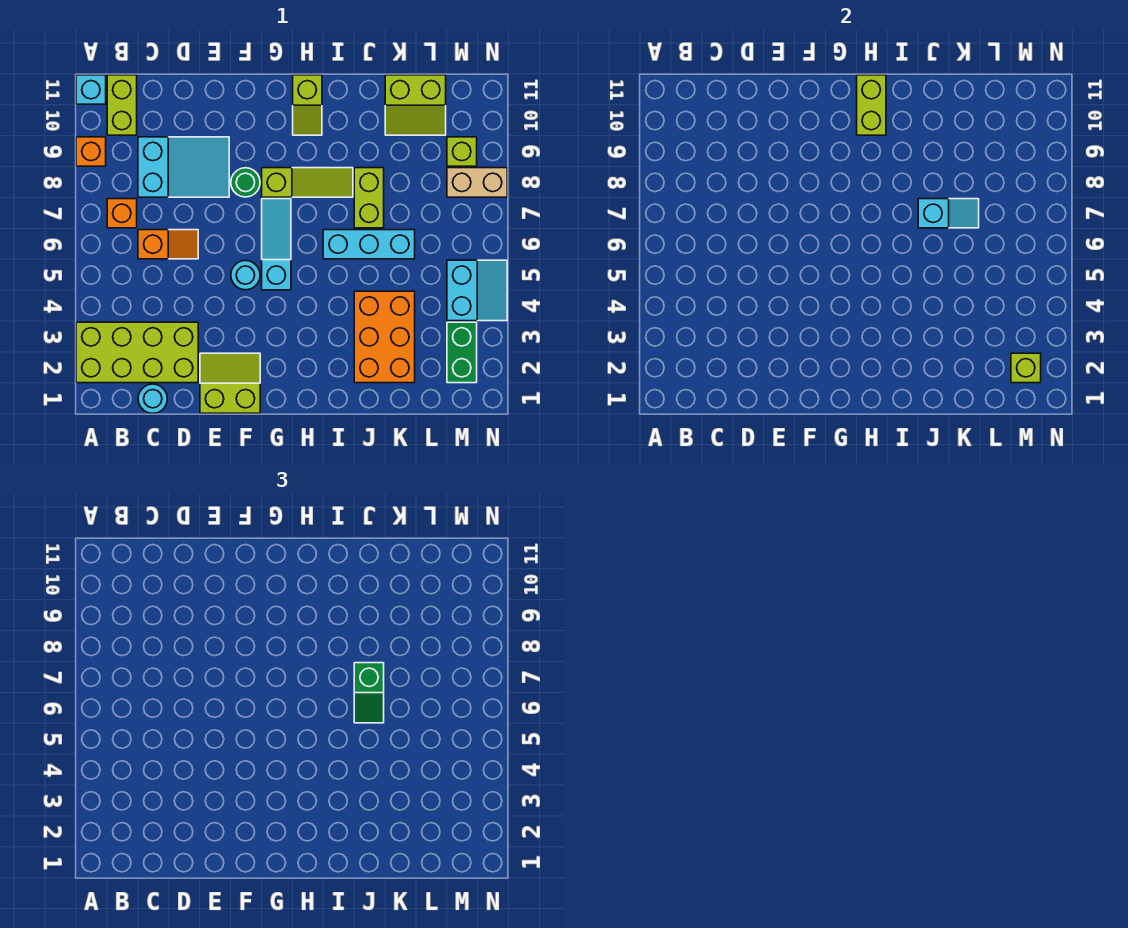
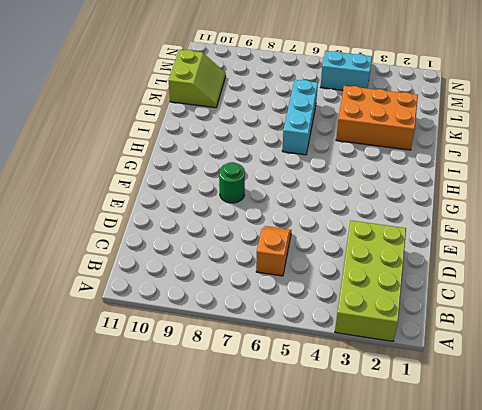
none -> orange brick A9 level 1
none -> cyan brick A11 level 1
none -> orange brick B7 level 1

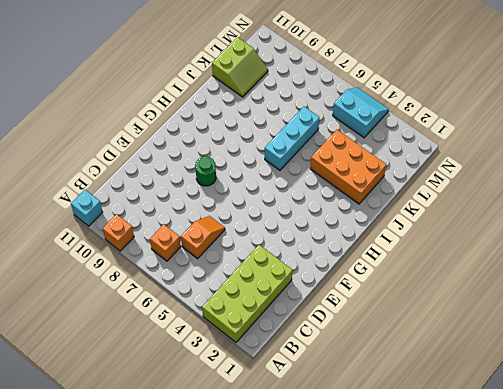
none -> lime brick B10:B11 level 1
none -> cyan round brick C1 level 1
none -> cyan slope C8:E9 level 1 top C

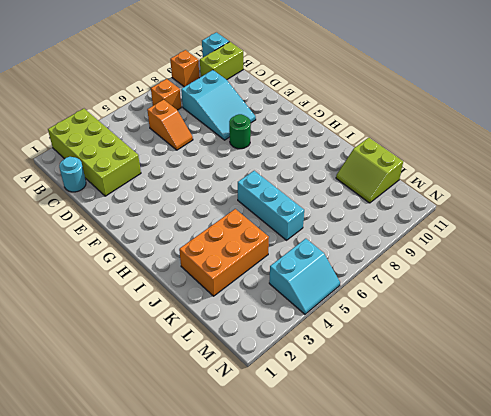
none -> lime slope E1:F2 level 1 top 1
none -> cyan round brick F5 level 1
none -> cyan slope G5:G7 level 1 top 5

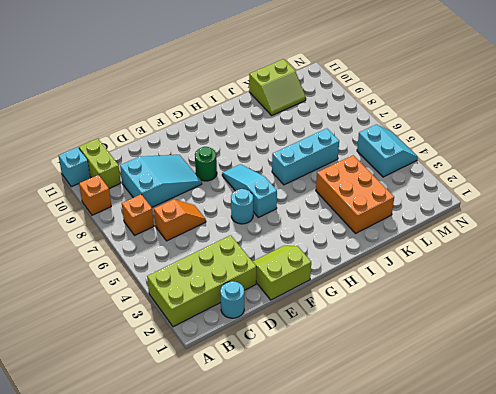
none -> lime slope G8:I8 level 1 top G
none -> lime slope H10:H11 level 1 top 11
none -> lime brick J7:J8 level 1

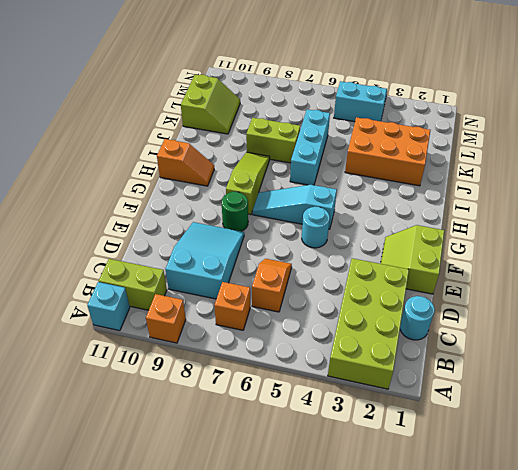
orange slope H10:H11 level 1 top 11 -> lime slope H10:H11 level 1 top 11
none -> green brick M2:M3 level 1
none -> tan brick M8:N8 level 1
none -> lime brick M9 level 1

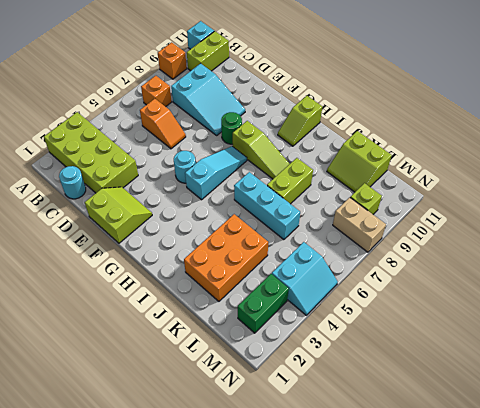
none -> lime brick H10:H11 level 2
none -> cyan slope J7:K7 level 2 top J
none -> lime brick M2 level 2

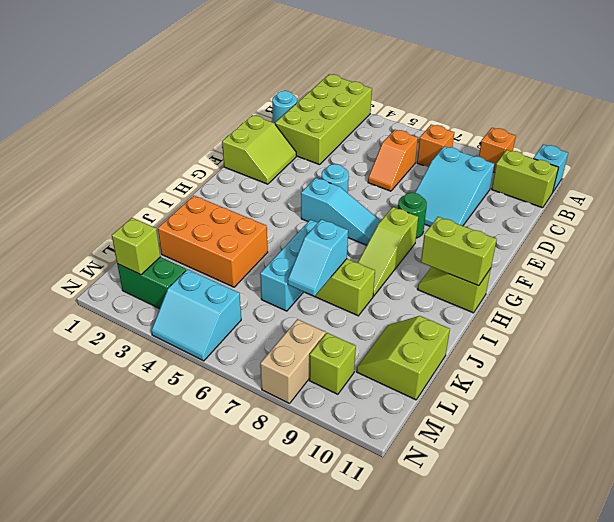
none -> green slope J6:J7 level 3 top 7

